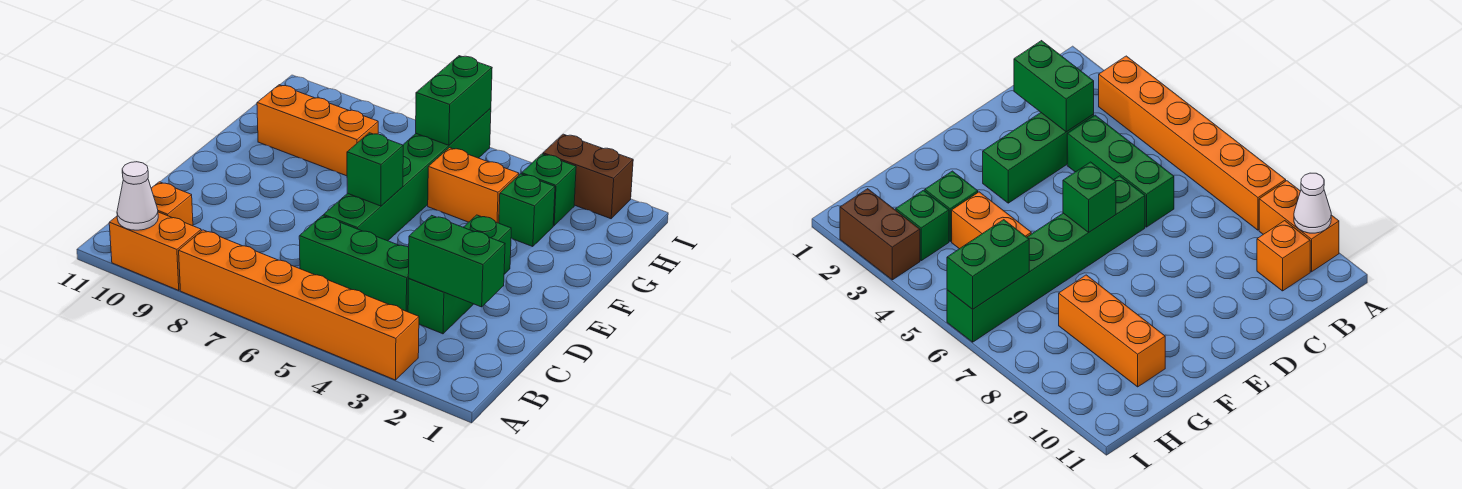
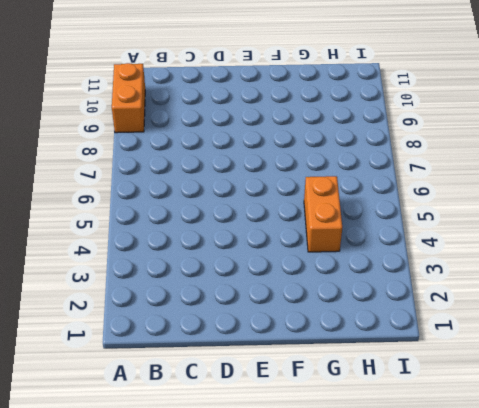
none -> orange brick A3:A8 level 1
none -> orange brick B10 level 1
none -> green brick C3:E3 level 1

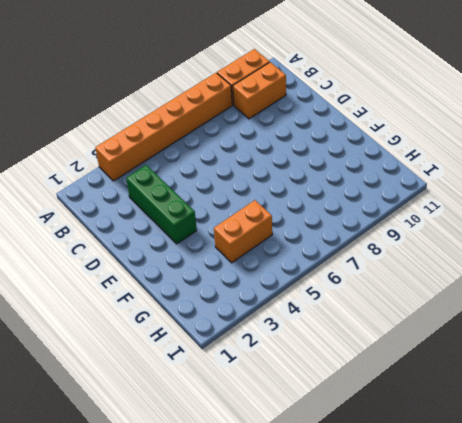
orange brick B9:B10 level 1 -> orange brick B10 level 1
none -> green brick C4:C6 level 1
none -> green brick D6:I6 level 1
none -> green brick G3 level 1

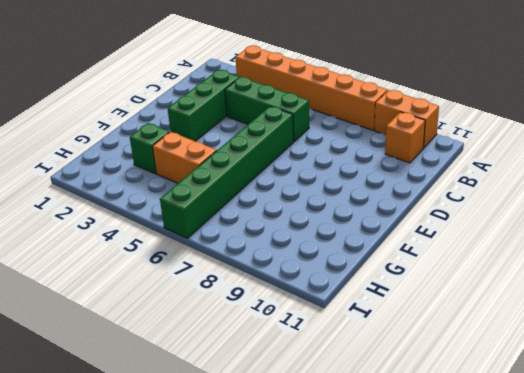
none -> orange brick G8:G10 level 1
none -> green brick H3 level 1
none -> brown brick I2:I3 level 1

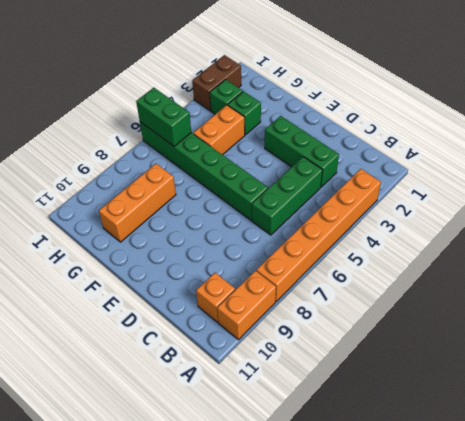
none -> white cone A10 level 2
none -> green brick C2:C3 level 2
none -> green brick E6 level 2

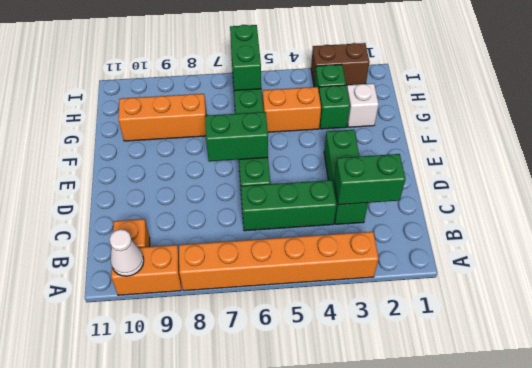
green brick E6:E7 level 2 -> green brick E6 level 2
white brick G2 level 1 -> none

